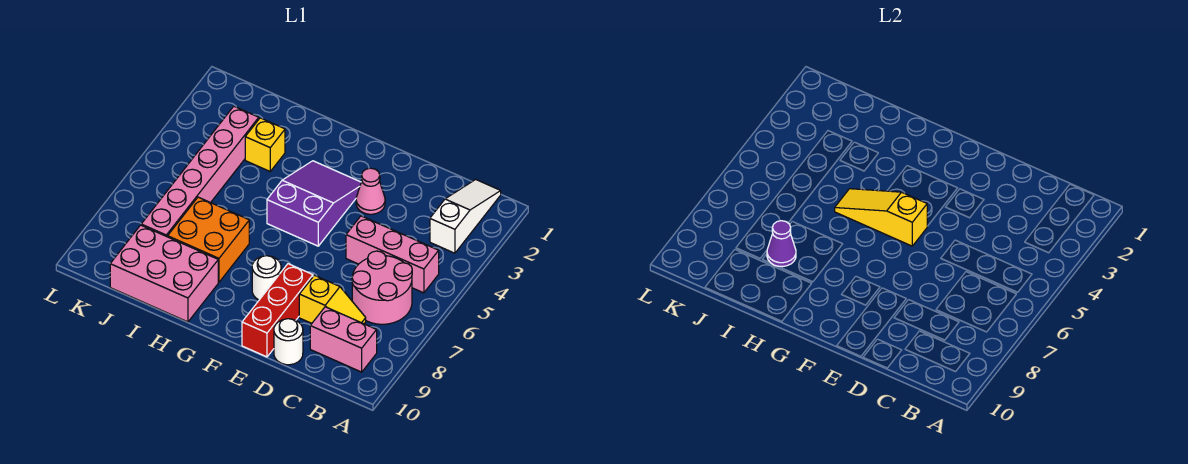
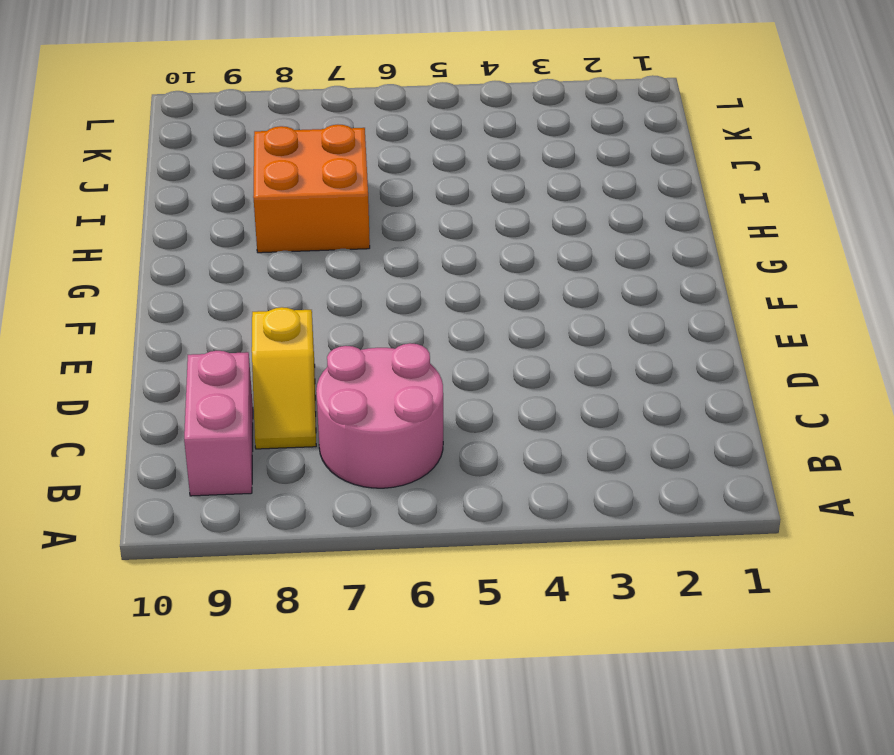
none -> white slope B1:B3 level 1 top 3
none -> pink brick B5:D5 level 1
none -> white round brick D10 level 1

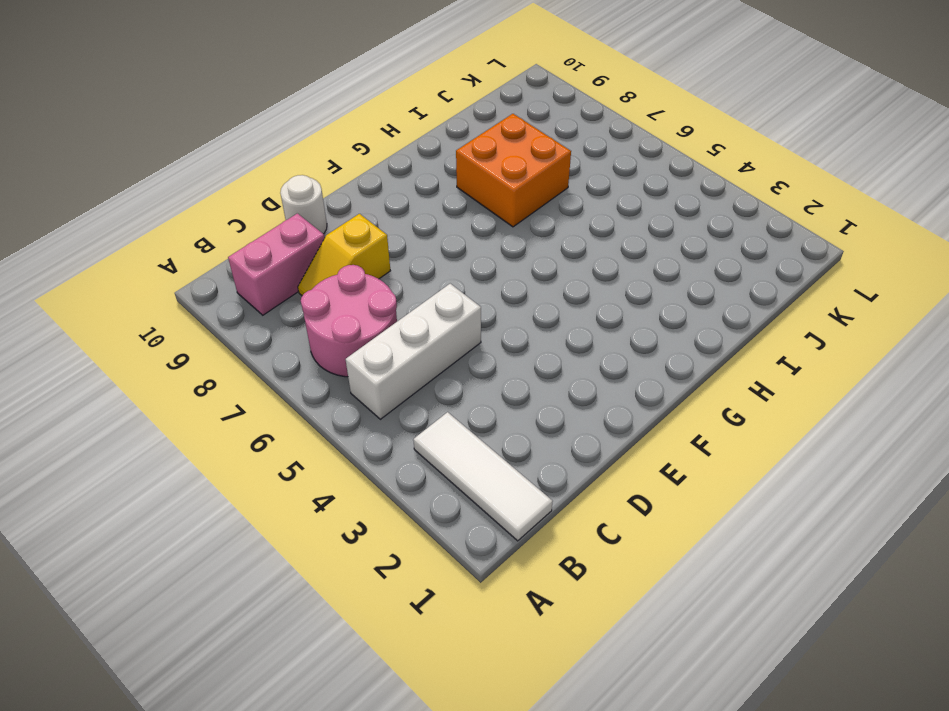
white tile B1:B3 level 1 -> white slope B1:B3 level 1 top 3
white brick B5:D5 level 1 -> pink brick B5:D5 level 1
none -> pink cone E3 level 1
none -> red brick E8:E10 level 1
none -> purple slope F3:G5 level 1 top 5

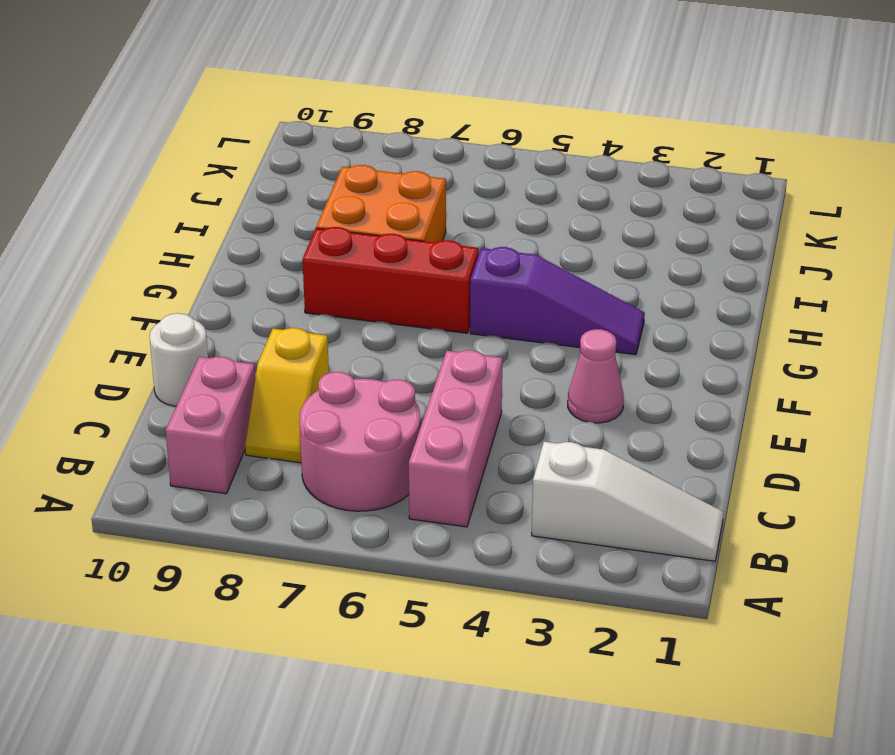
purple slope G3:G5 level 1 top 5 -> purple slope F3:G5 level 1 top 5
red brick G6:G8 level 1 -> red brick E8:E10 level 1
none -> white round brick F8 level 1
none -> pink brick H9:J10 level 1
none -> yellow brick I3 level 1

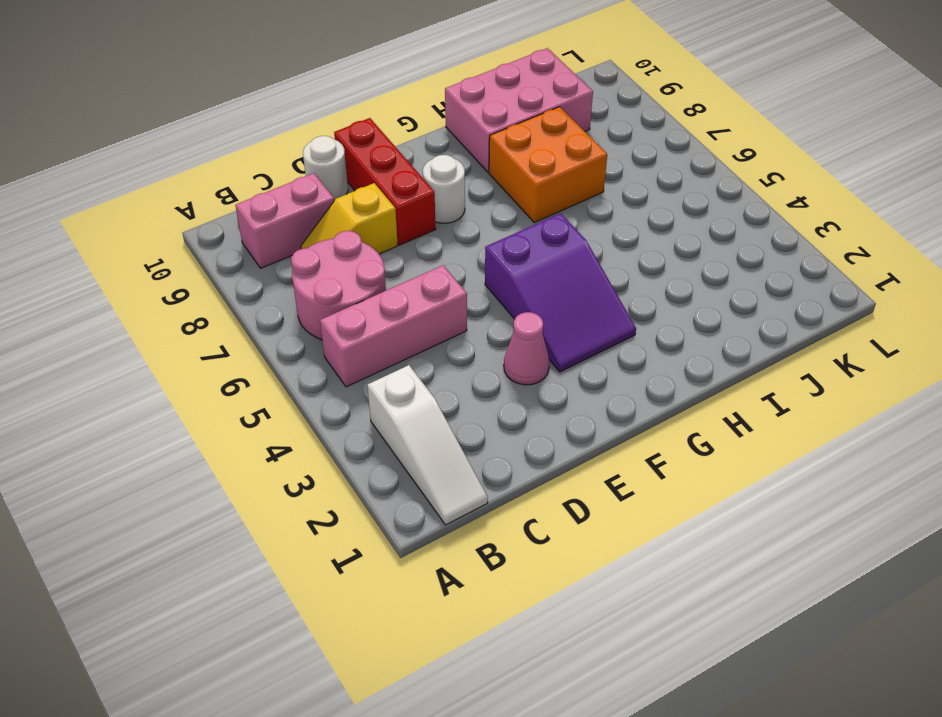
none -> yellow brick I3 level 1
none -> pink brick J3:J8 level 1
none -> yellow slope F5:H5 level 2 top F

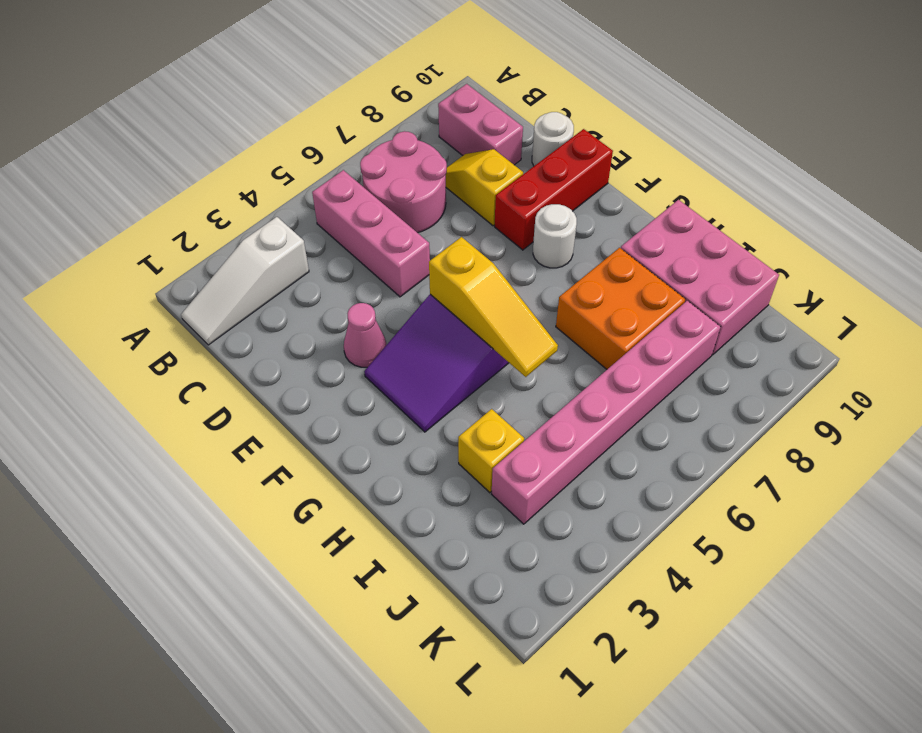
none -> purple cone I8 level 2

